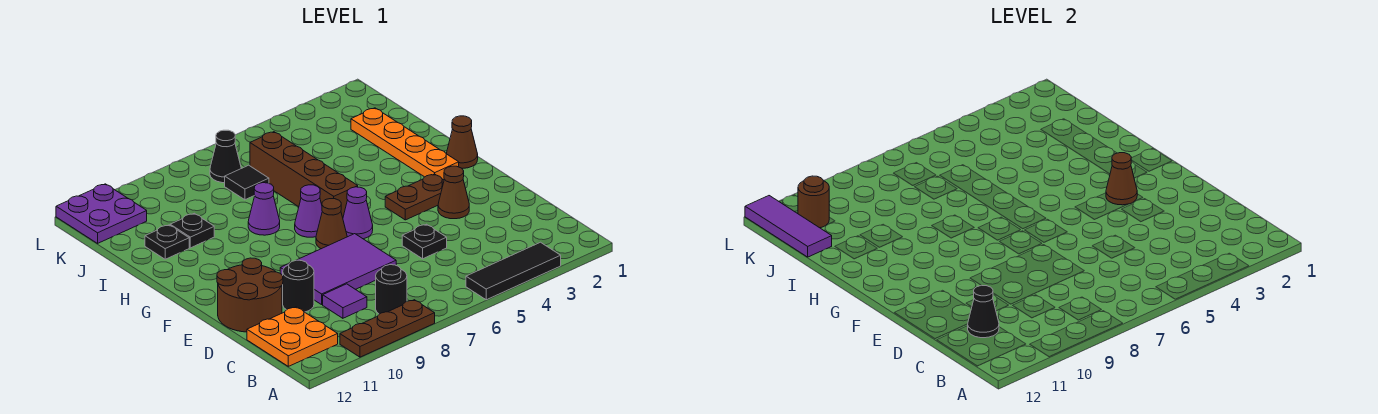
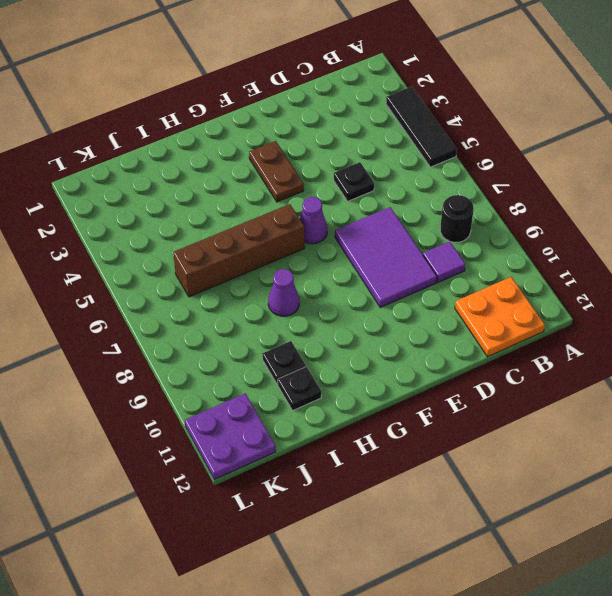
none -> brown plate A8:A10 level 1
none -> black round brick D10 level 1
none -> brown round brick D11:E12 level 1

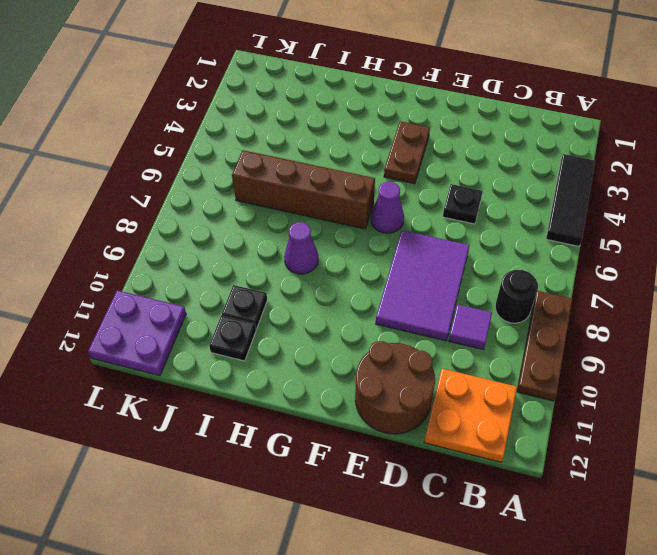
none -> black round brick D10 level 1
none -> brown cone E3 level 1
none -> brown cone F7 level 1

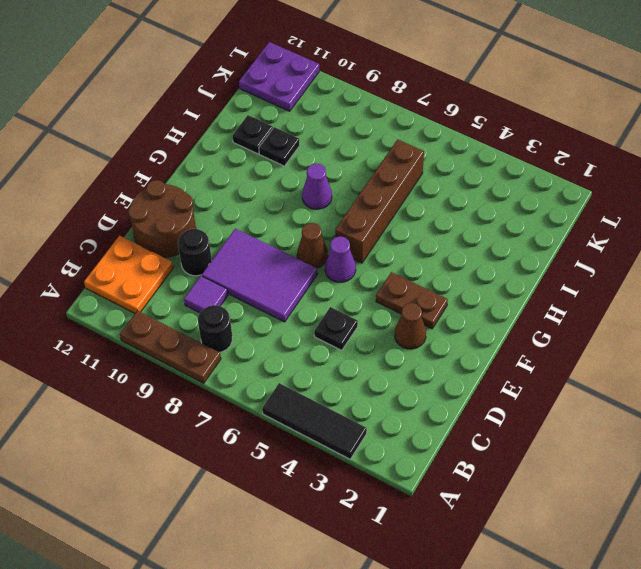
none -> brown cone G1 level 1
none -> orange plate G2:J2 level 1
none -> purple cone G7 level 1

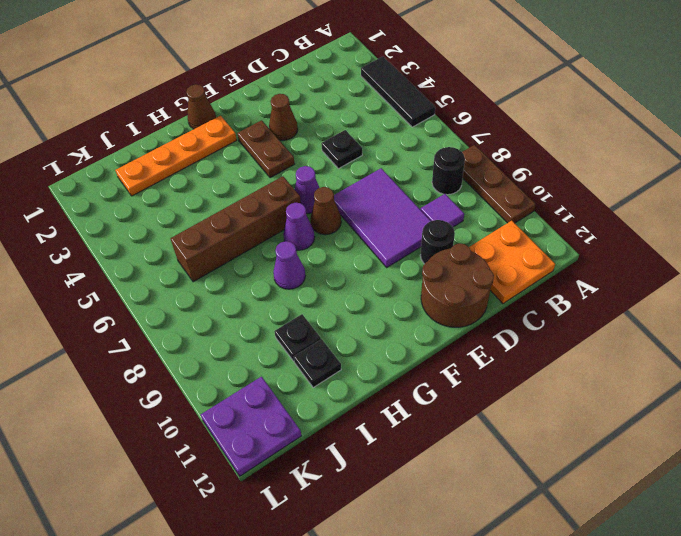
none -> black tile J7 level 1
none -> black cone K7 level 1
none -> black cone C11 level 2

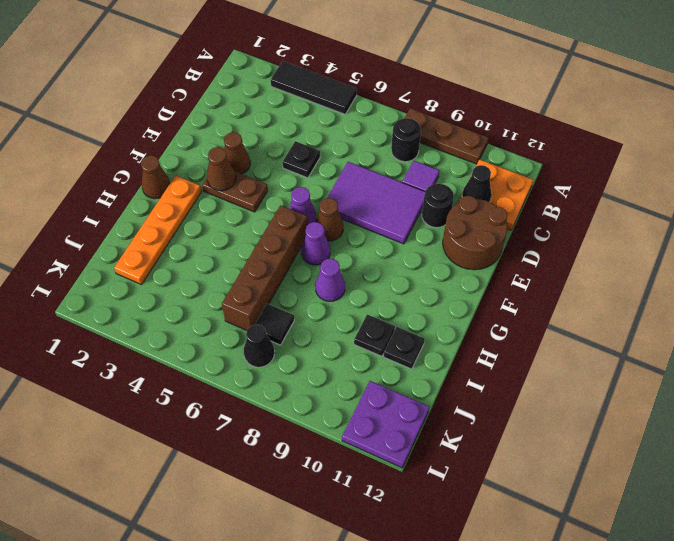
none -> purple tile J12:L12 level 2
none -> brown round brick K11 level 2

